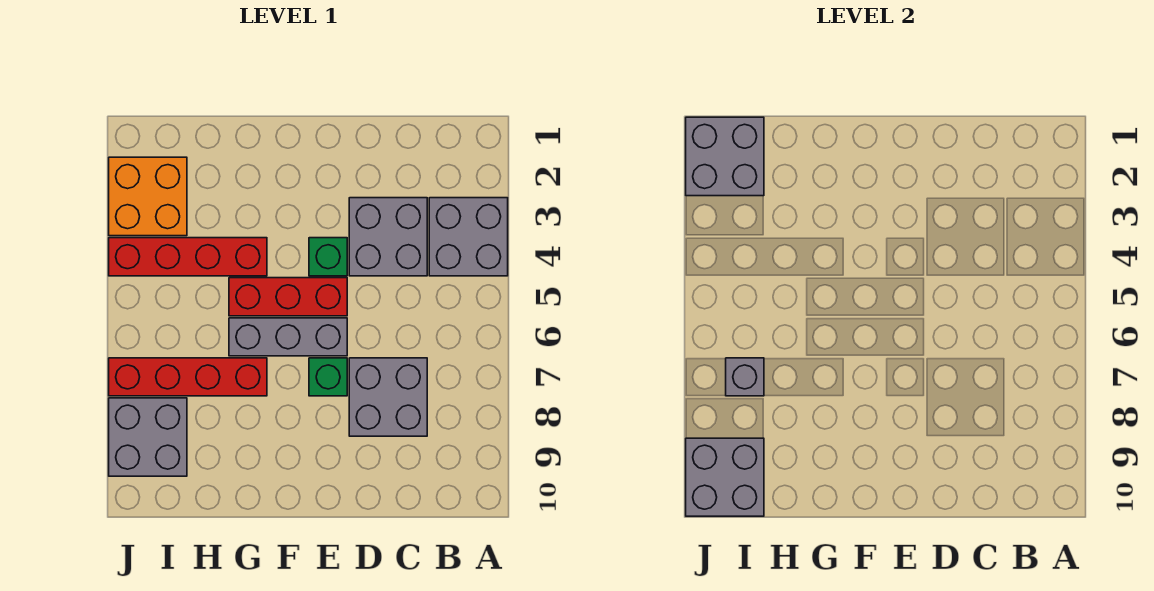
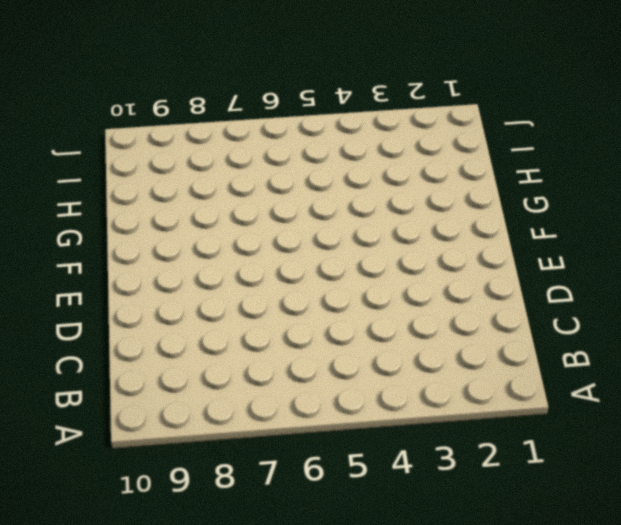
none -> grey brick A3:B4 level 1
none -> grey brick C3:D4 level 1
none -> grey brick C7:D8 level 1

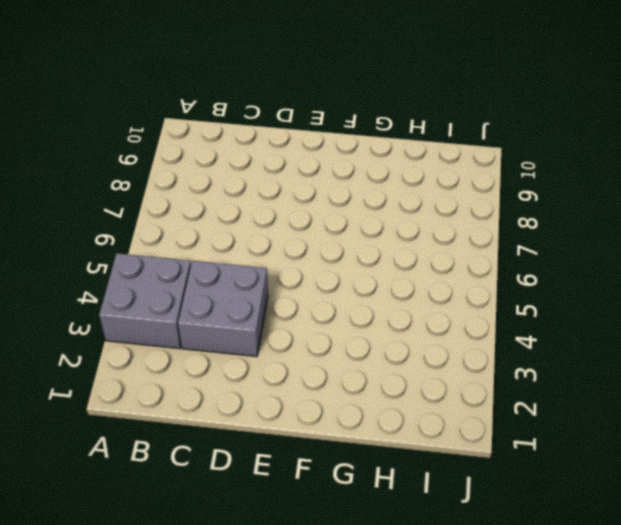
none -> grey brick C7:D8 level 1
none -> green brick E4 level 1
none -> red brick E5:G5 level 1

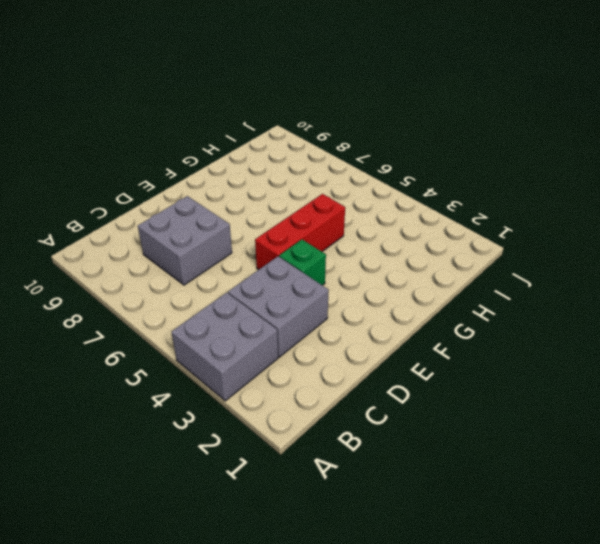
none -> grey brick E6:G6 level 1
none -> green brick E7 level 1
none -> red brick G4:J4 level 1

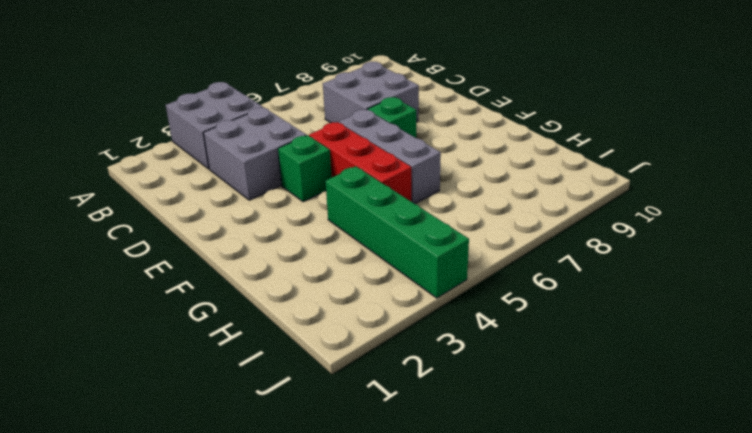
green brick G4:J4 level 1 -> red brick G4:J4 level 1
none -> red brick G7:J7 level 1
none -> orange brick I2:J3 level 1
none -> grey brick I8:J9 level 1

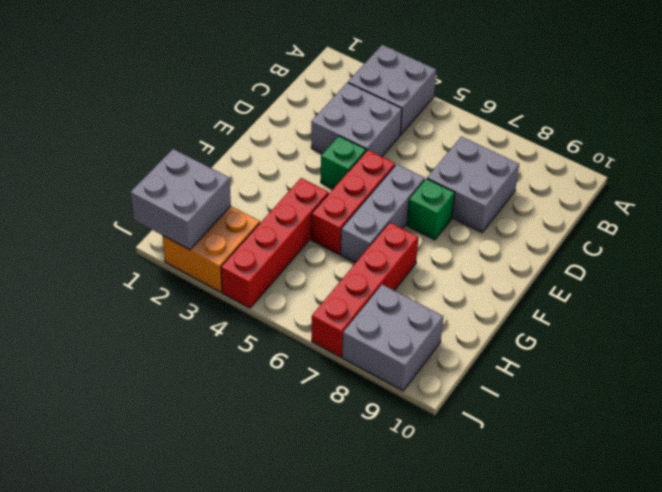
none -> grey brick I7 level 2
none -> grey brick I9:J10 level 2

